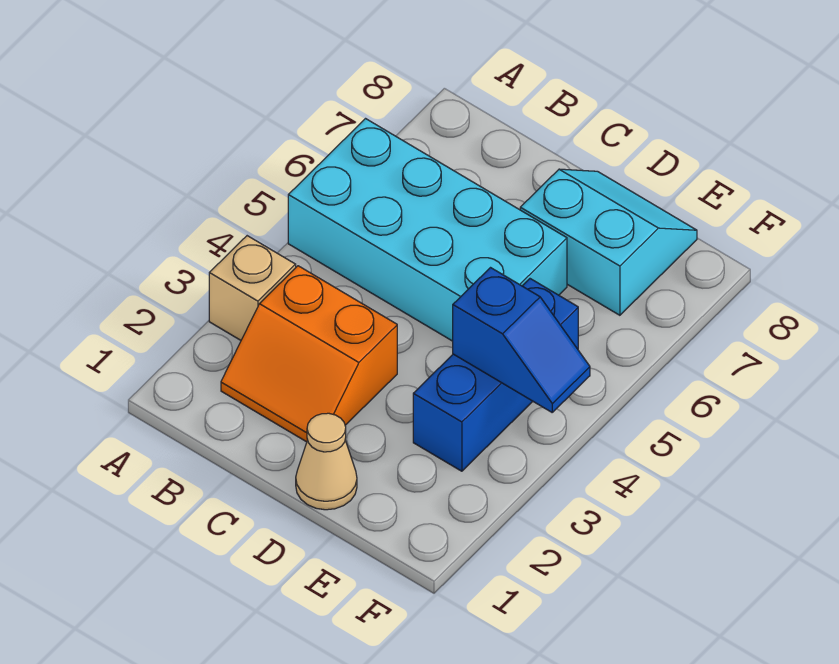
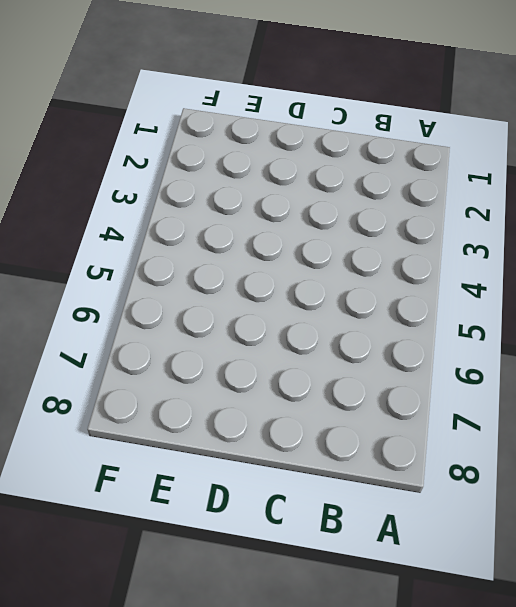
none -> tan brick A3 level 1
none -> cyan brick A5:D6 level 1

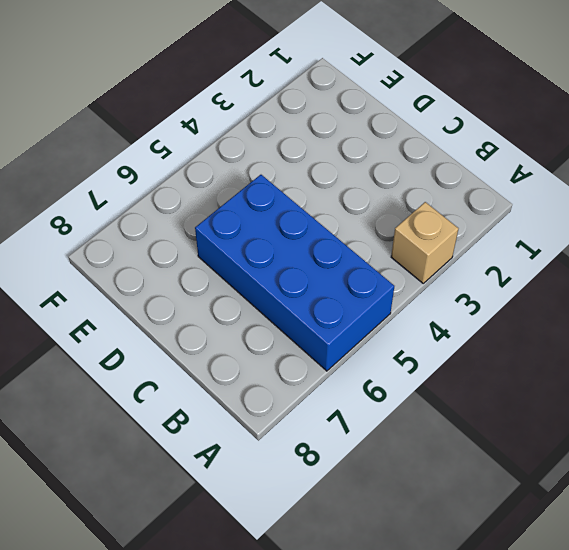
blue brick A5:D6 level 1 -> cyan brick A5:D6 level 1
none -> orange slope B2:C3 level 1 top 3
none -> tan cone D1 level 1

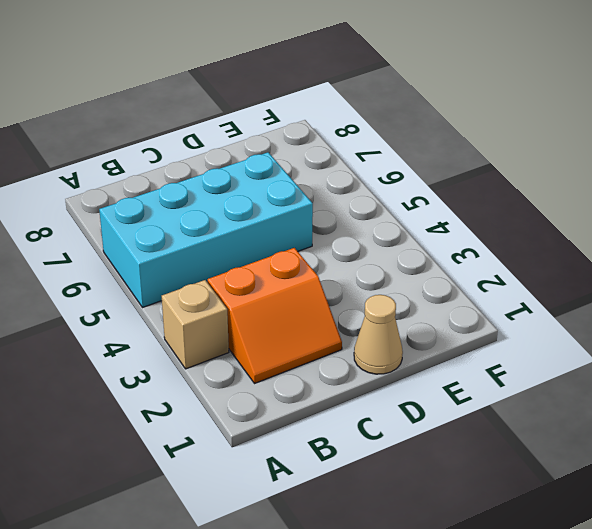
none -> cyan slope D7:E8 level 1 top 7
none -> blue brick E3:E5 level 1

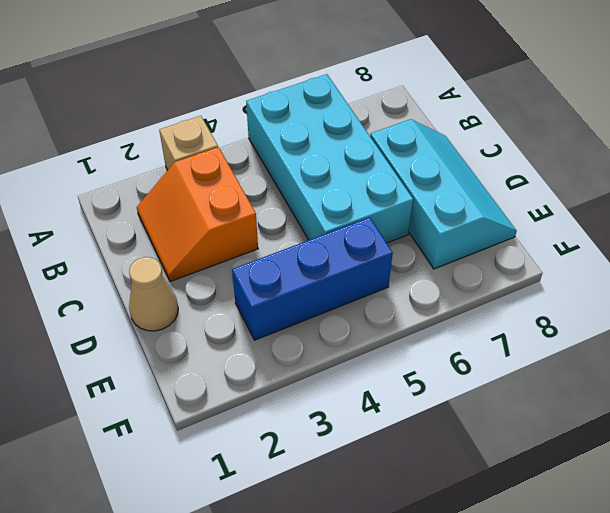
cyan slope C7:E8 level 1 top 7 -> cyan slope D7:E8 level 1 top 7
none -> blue slope E4:F4 level 2 top E

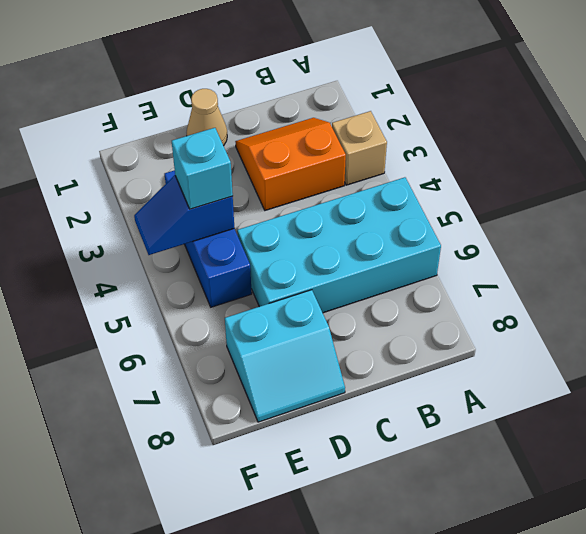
cyan brick E4 level 3 -> none

